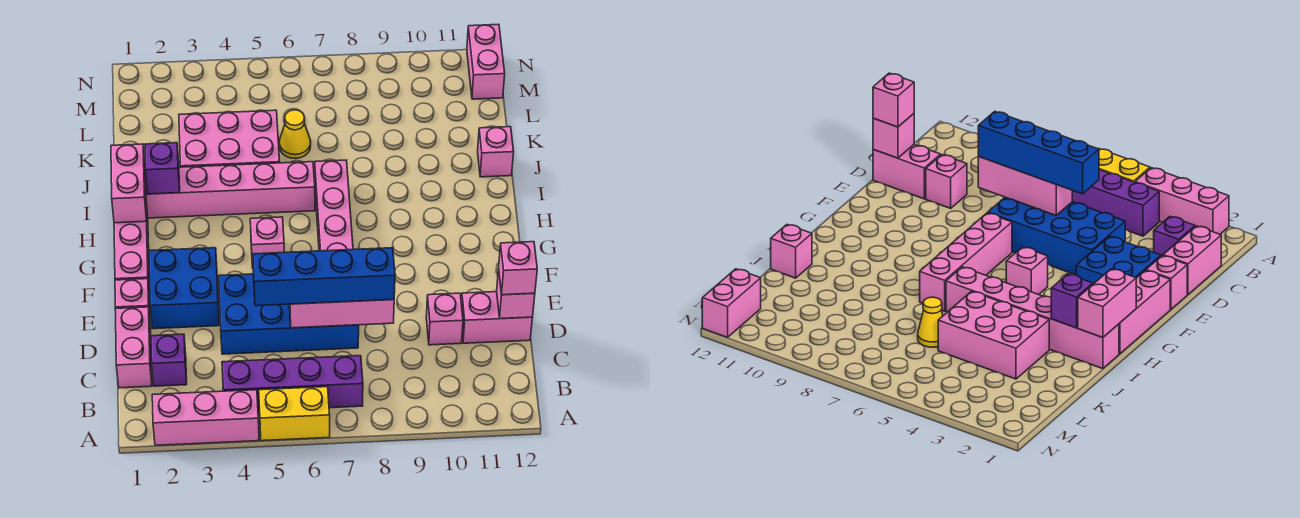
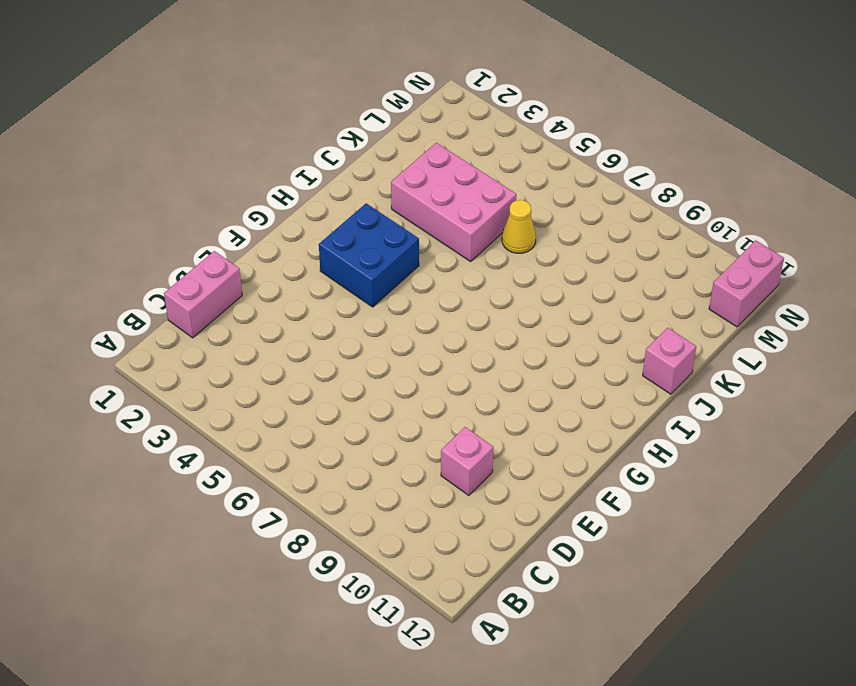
blue brick G3:H4 level 1 -> blue brick E2:F3 level 1
none -> pink brick A2:A4 level 1
none -> yellow brick A5:A6 level 1
none -> purple brick B4:B7 level 1

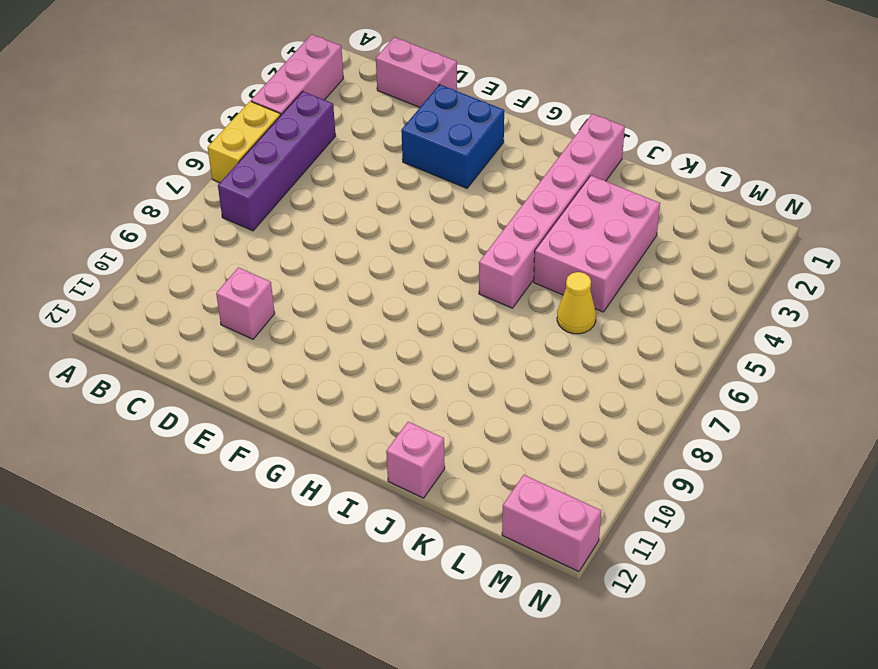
none -> purple brick C2 level 1
none -> blue brick D4:E7 level 1
none -> pink brick D11:D12 level 1

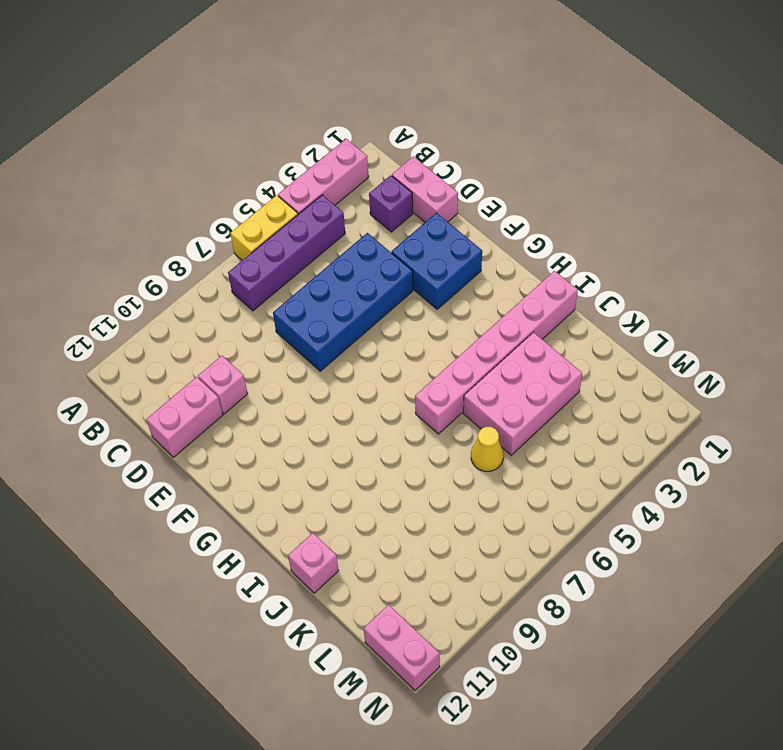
none -> pink brick E1 level 1
none -> pink brick F1:H1 level 1
none -> pink brick F7:I7 level 1

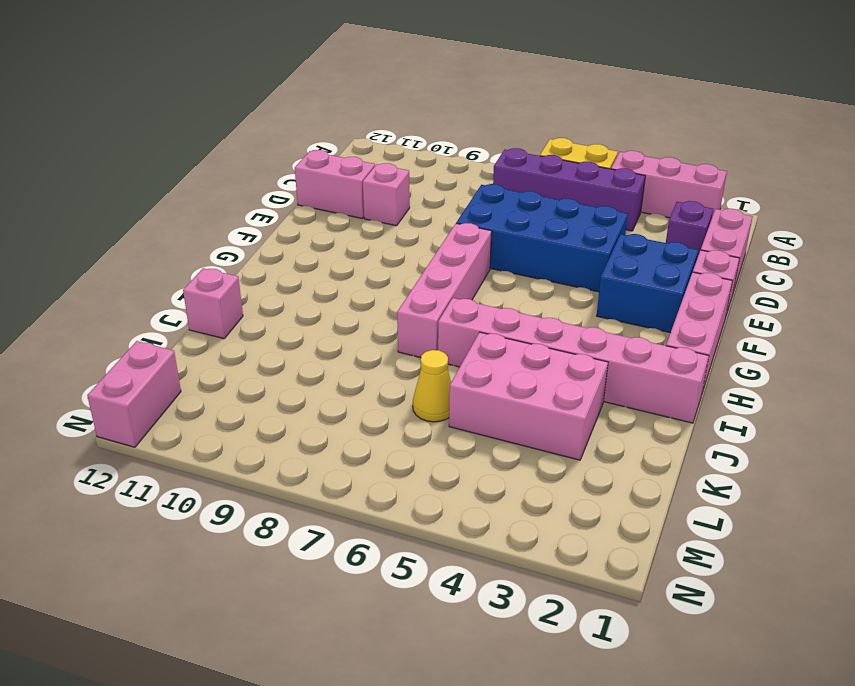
none -> pink brick G5 level 1
none -> pink brick D6:D8 level 2
none -> pink brick D12 level 2

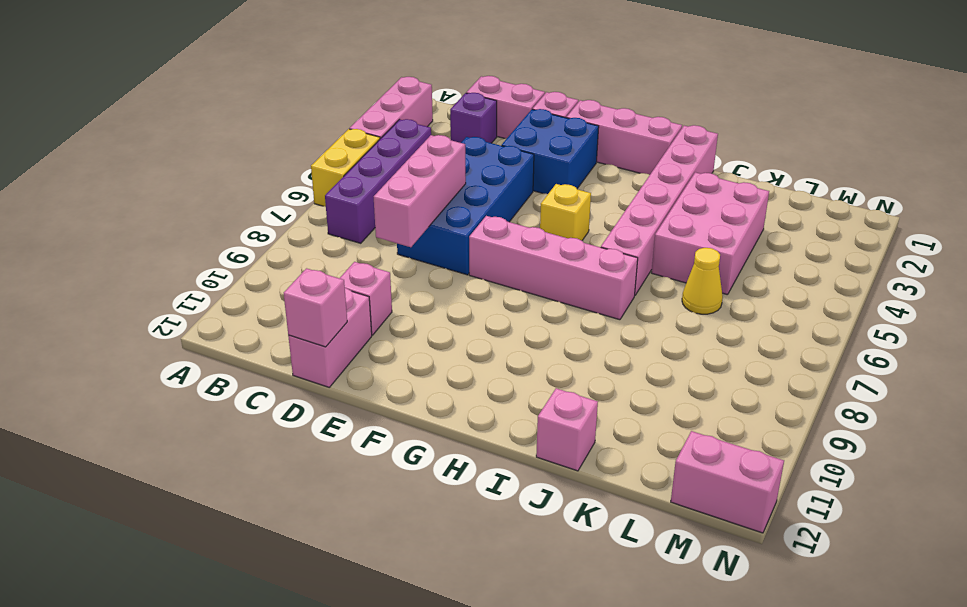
yellow brick G5 level 1 -> pink brick G5 level 1
none -> pink brick H1:I1 level 2
none -> purple brick I2 level 2
none -> blue brick D5:D8 level 3

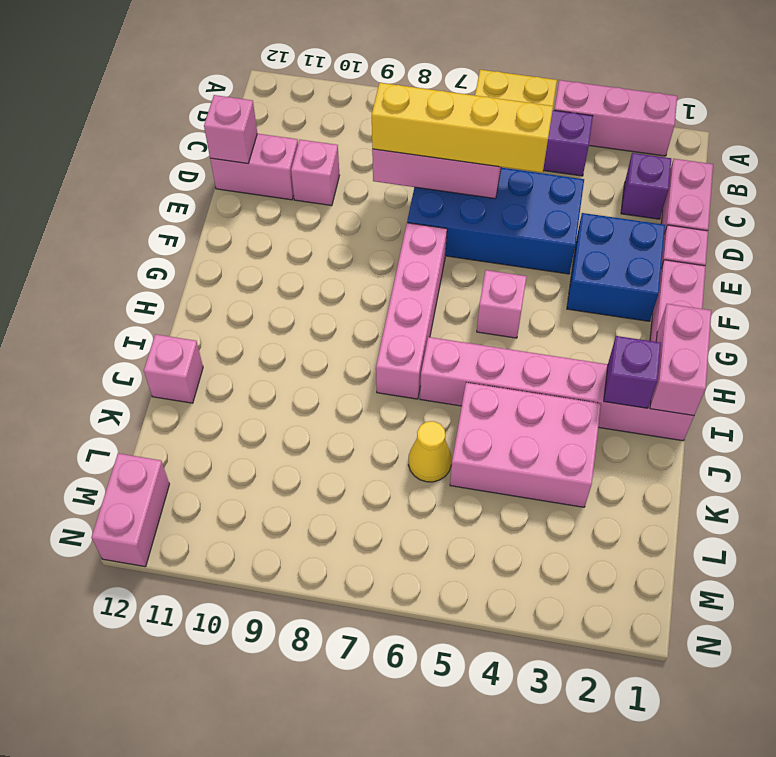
yellow brick D5:D8 level 3 -> blue brick D5:D8 level 3
none -> pink brick D12 level 3

